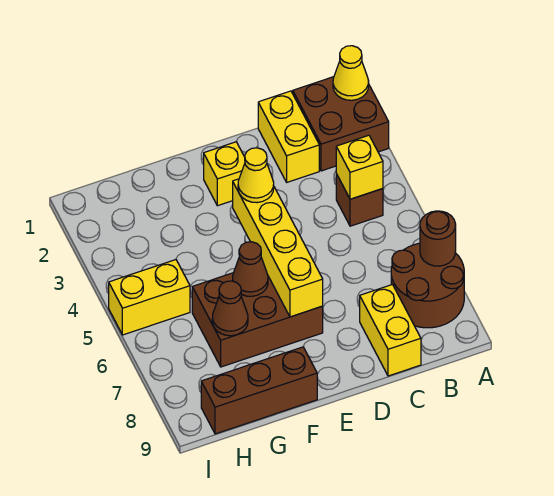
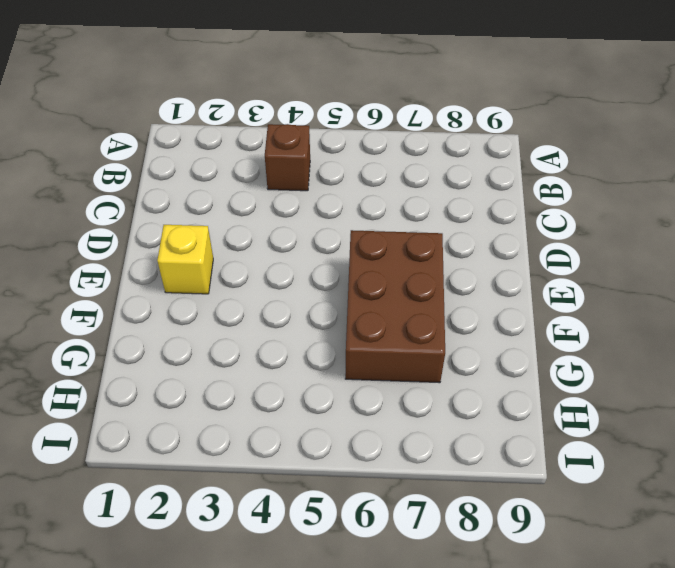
none -> brown brick A1:B2 level 1
none -> brown round brick A7:B8 level 1
none -> yellow brick C1:C2 level 1

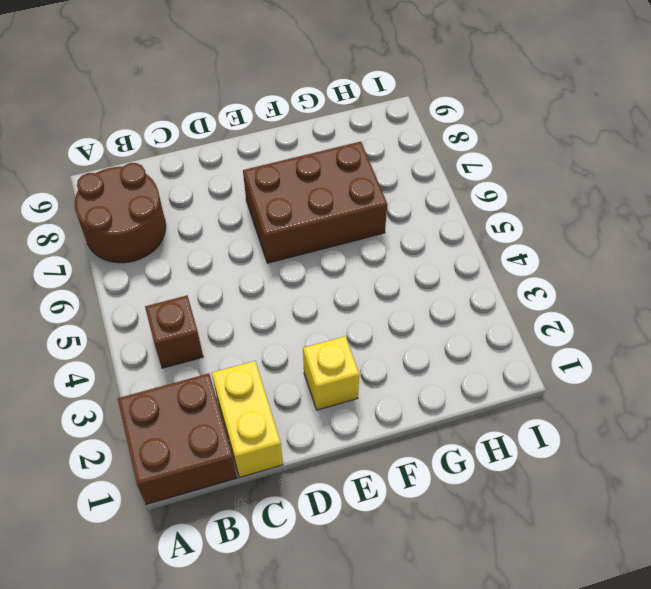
none -> yellow brick C8:C9 level 1
none -> brown brick F9:H9 level 1
none -> yellow brick H5:I5 level 1

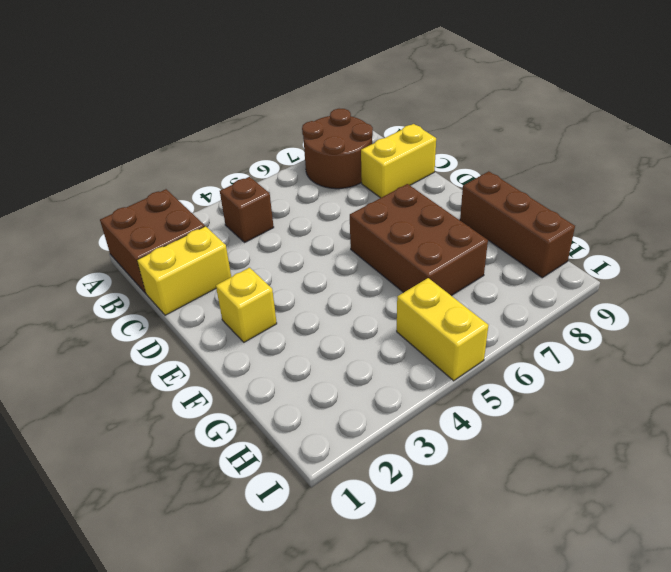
none -> yellow cone A1 level 2
none -> brown round brick A7 level 2
none -> yellow brick B4 level 2

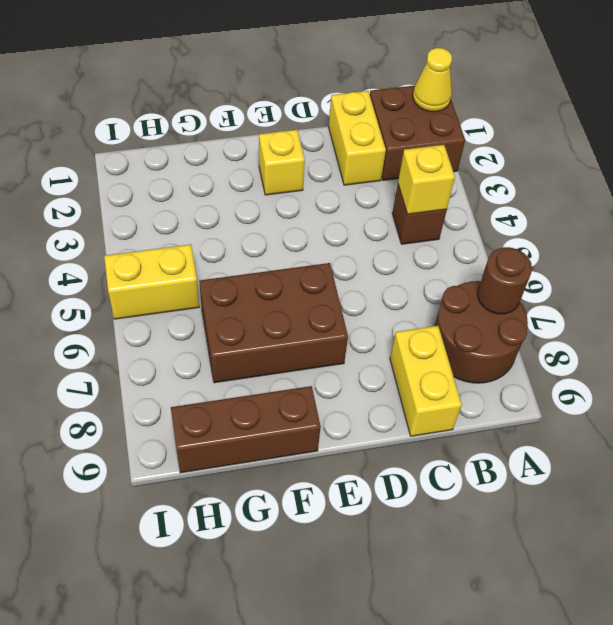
none -> yellow brick E4:E7 level 2
none -> brown cone F6 level 2
none -> brown cone G7 level 2

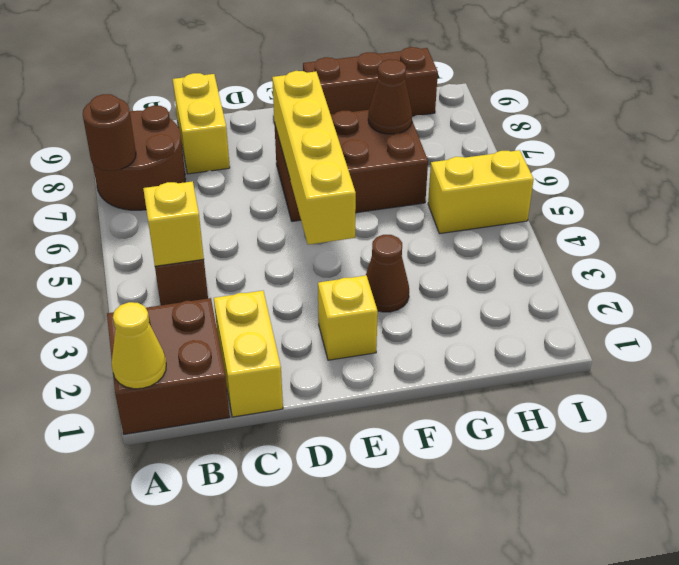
brown cone F3 level 1 -> brown cone F6 level 2
none -> yellow cone E4 level 3

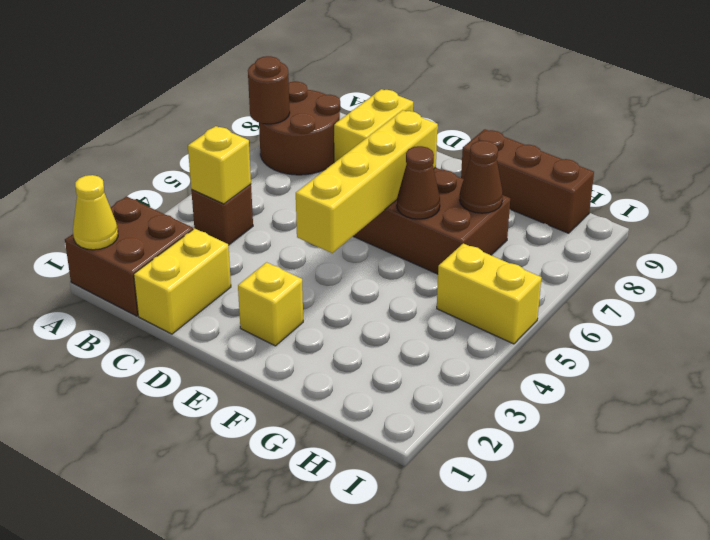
none -> yellow cone E4 level 3

